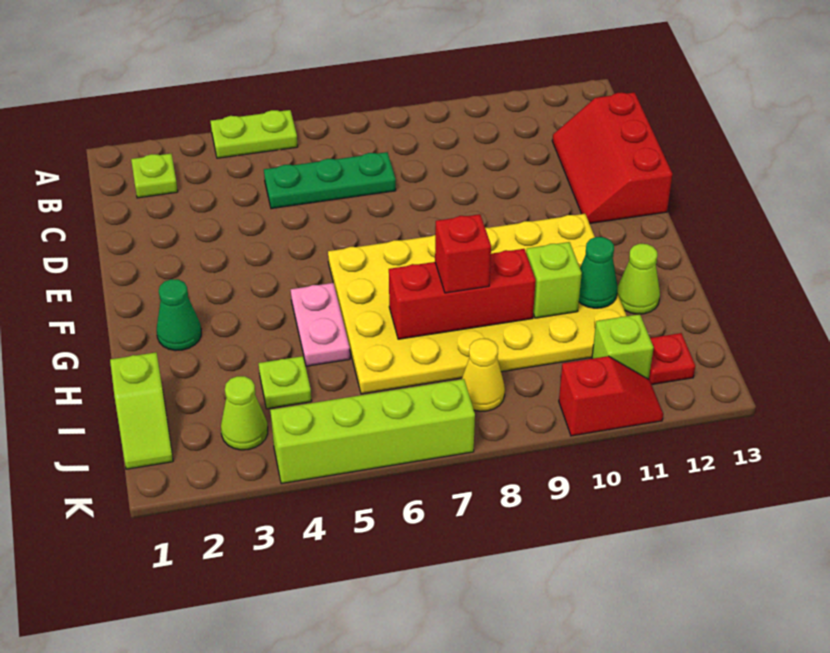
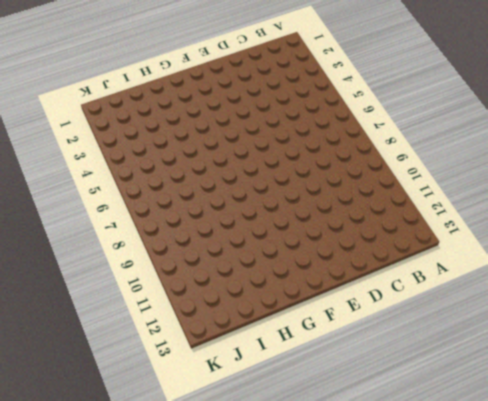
none -> lime plate A4:A5 level 1
none -> lime plate B2 level 1
none -> green plate C5:C7 level 1

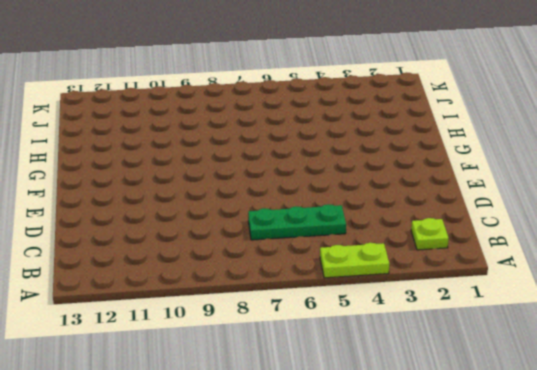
none -> red slope C12:E13 level 1 top 13
none -> yellow plate F6:I11 level 1
none -> green cone G2 level 1

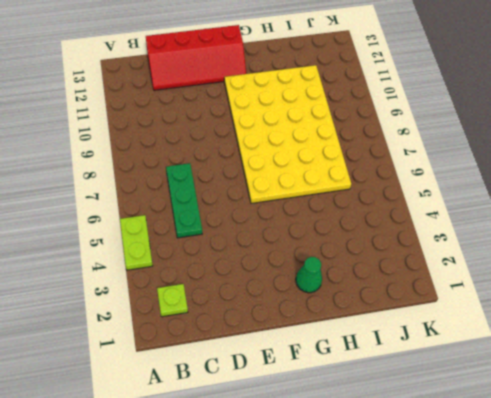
red slope C12:F13 level 1 top 13 -> red slope C12:E13 level 1 top 13
none -> pink plate G5:H5 level 1
none -> lime cone H12 level 1
none -> lime slope I1:J1 level 1 top I

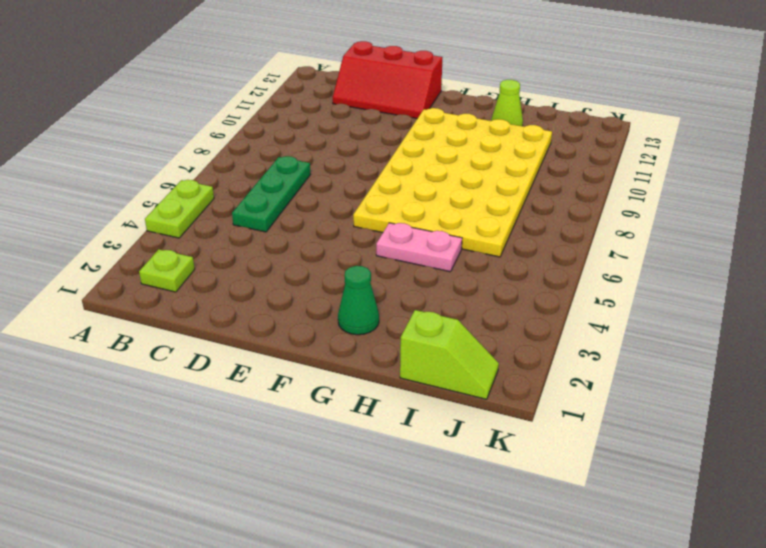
none -> lime plate I4 level 1
none -> lime cone J3 level 1
none -> yellow cone J8 level 1

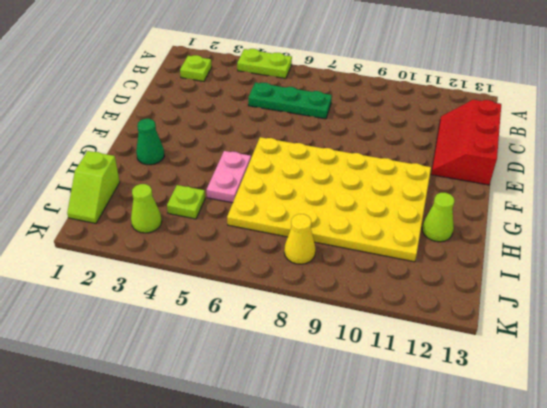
none -> lime brick J11 level 1
none -> red plate J12 level 1
none -> lime brick K4:K7 level 1

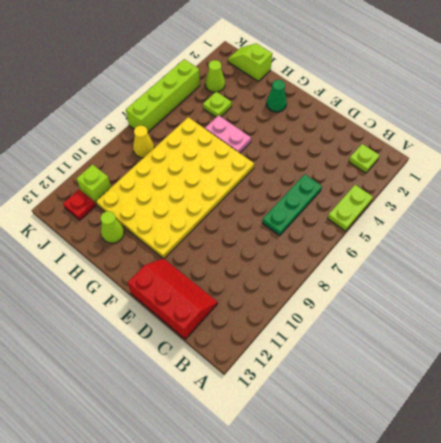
none -> red slope K10:K11 level 1 top 10
none -> red brick H7:H9 level 2
none -> lime brick H10 level 2

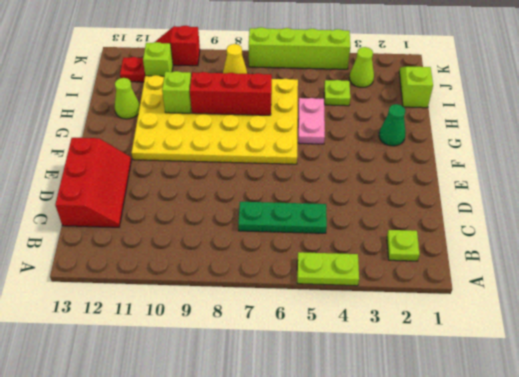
none -> green cone H11 level 2
none -> red brick H8 level 3

